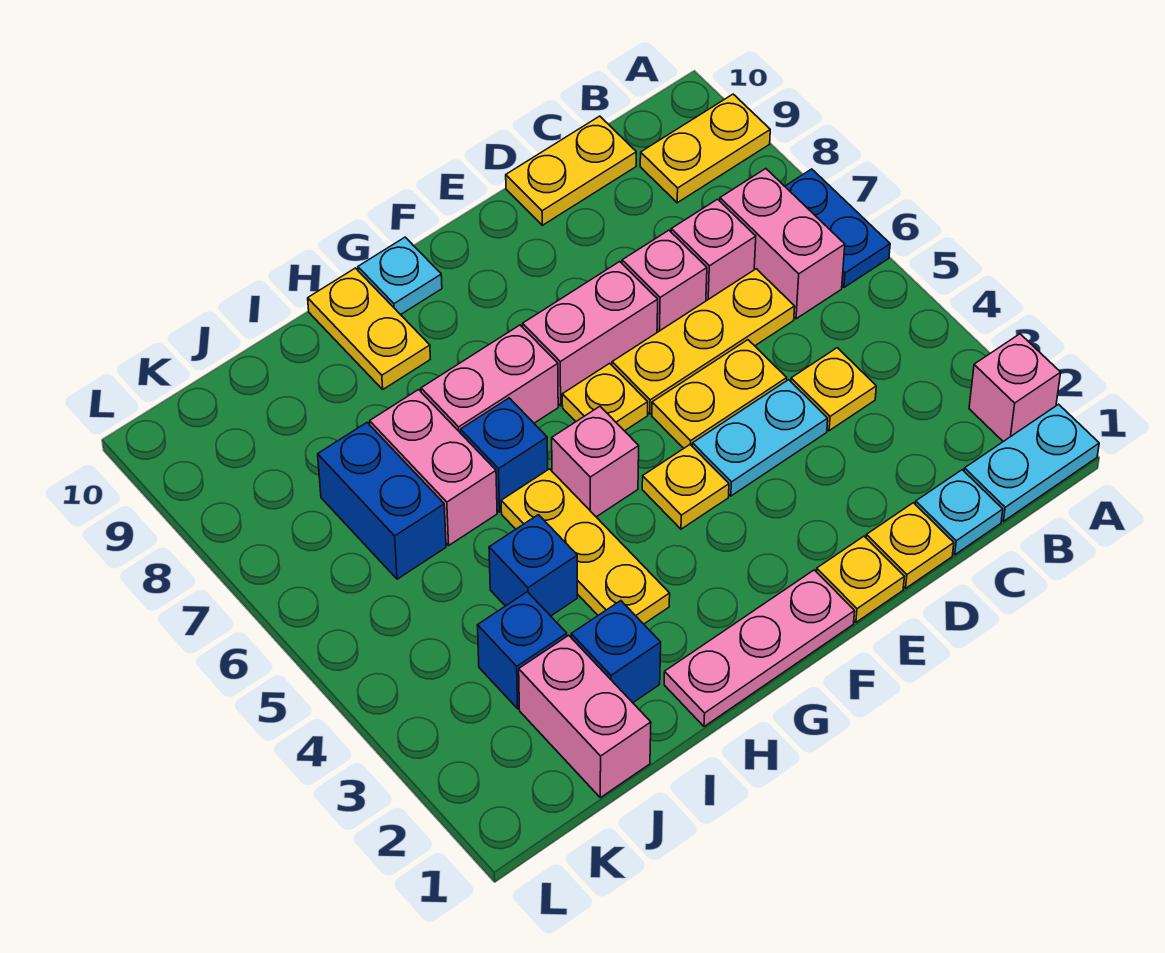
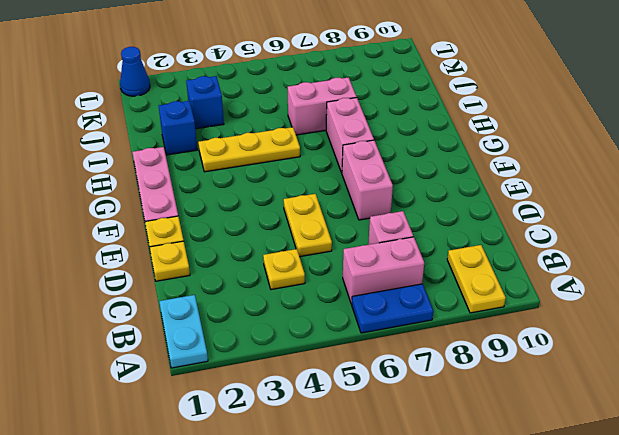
blue cone L1 level 1 -> none
none -> pink brick A2 level 1
none -> cyan plate C1 level 1
none -> yellow plate C6:E6 level 1
none -> yellow plate C10:D10 level 1

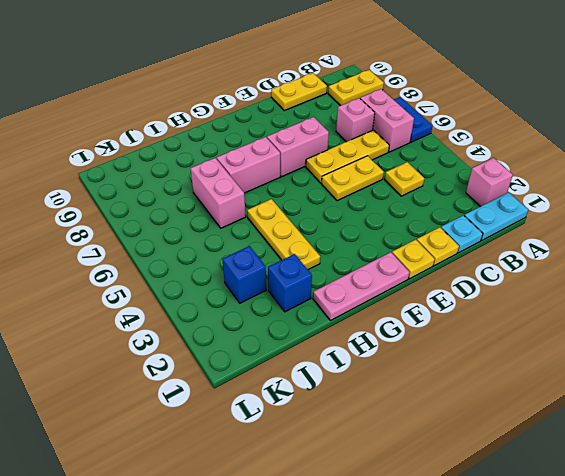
none -> cyan plate D4:E4 level 1
none -> pink brick D7 level 1
none -> yellow plate F4 level 1
none -> yellow plate F6 level 1

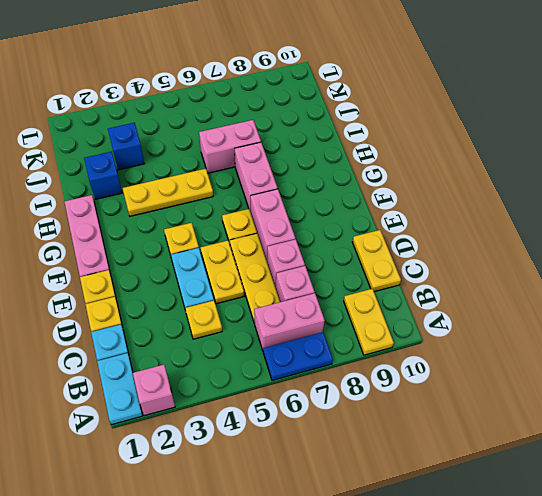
none -> pink brick G5 level 1
none -> cyan plate G10 level 1
none -> blue brick H6 level 1
none -> yellow plate H9:H10 level 1

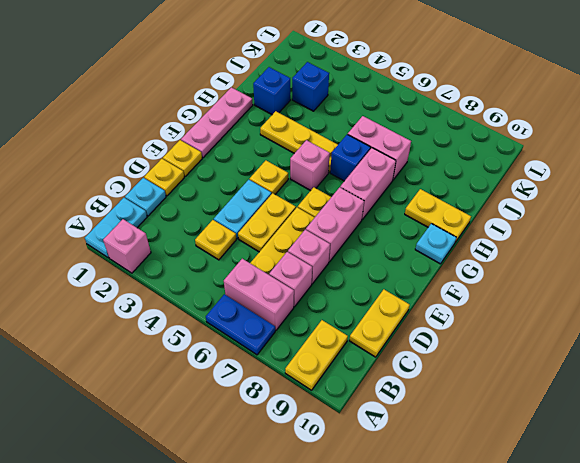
none -> blue brick I4 level 1
none -> pink brick J1:J2 level 1
none -> blue brick J6:J7 level 1

